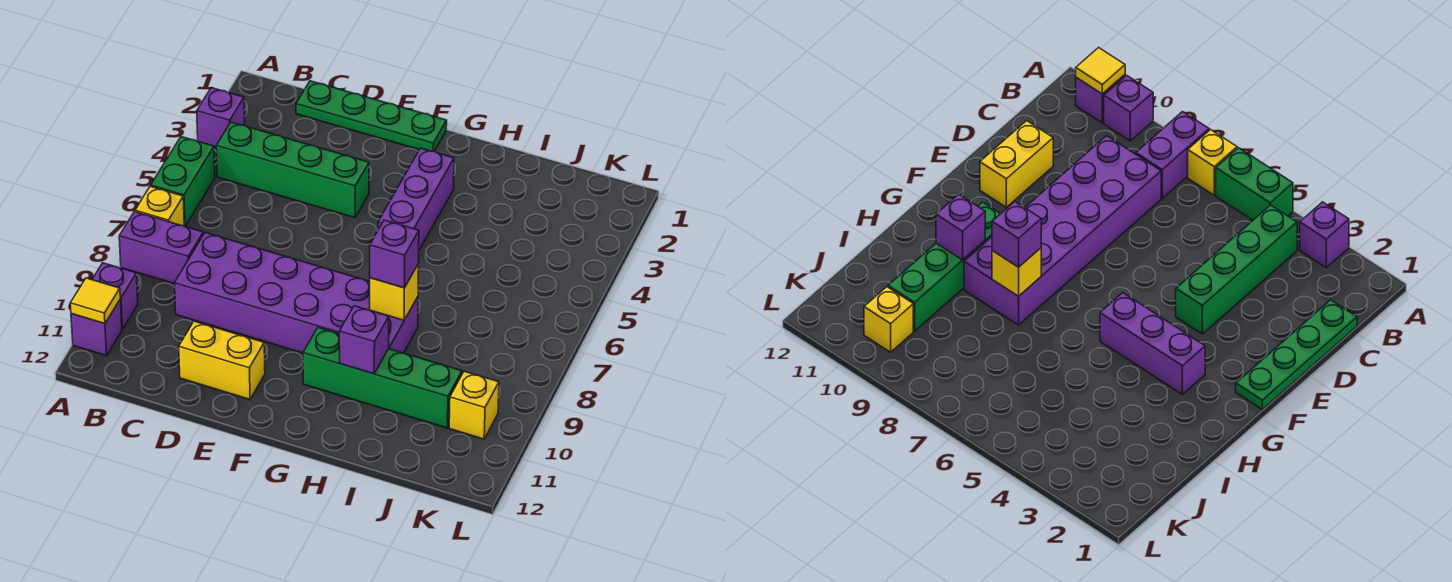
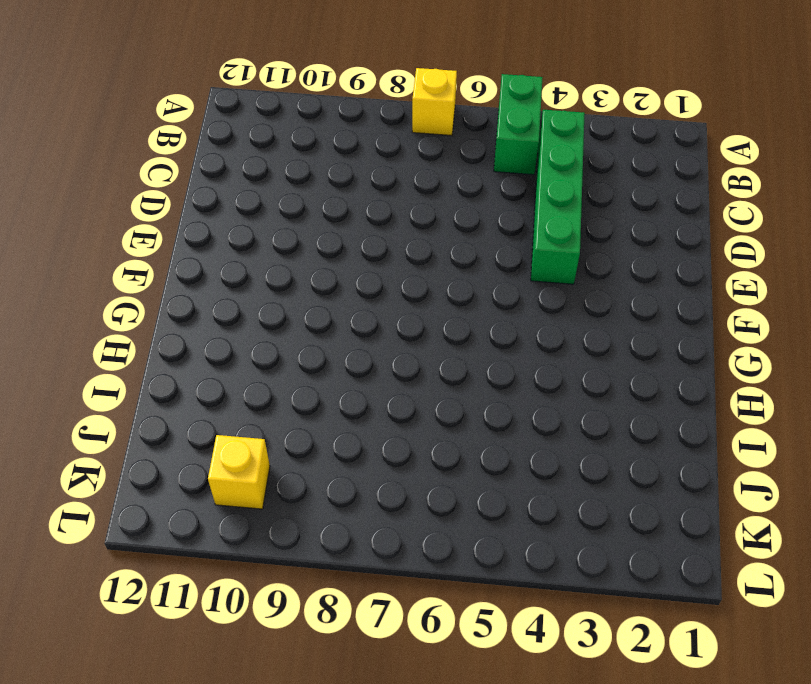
green brick A5:B5 level 1 -> green brick A5:A6 level 1
none -> purple brick A3 level 1
none -> purple brick A8:B8 level 1
none -> purple brick A10 level 1

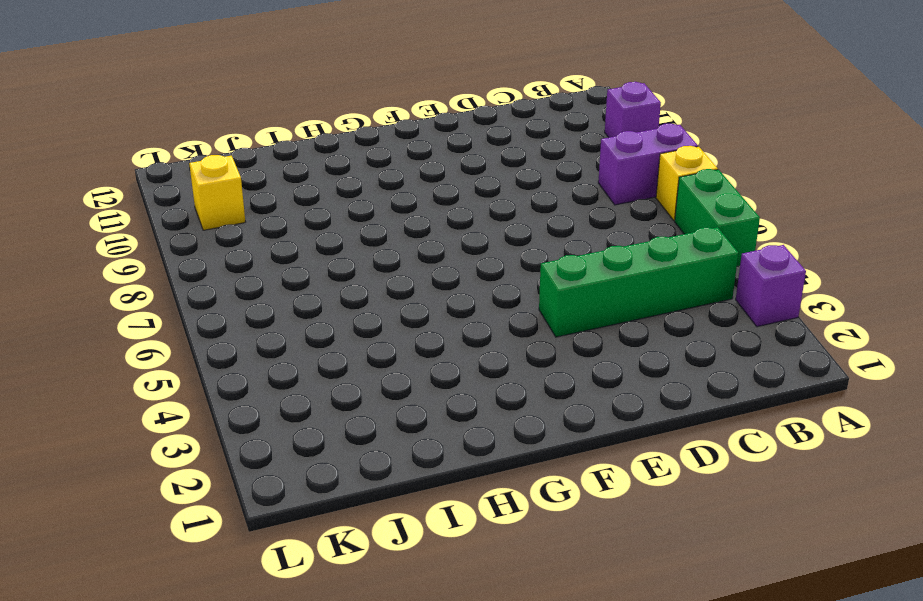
none -> purple brick A11 level 1
none -> green plate C1:F1 level 1
none -> purple brick C8:H9 level 1

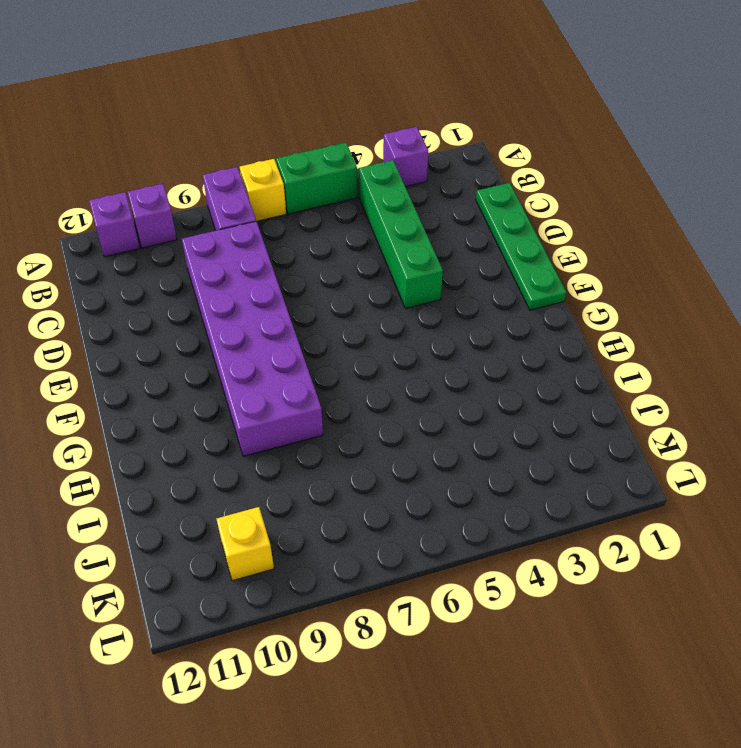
none -> yellow brick D11:E11 level 1
none -> purple brick G3:G5 level 1
none -> green brick G10:J10 level 1

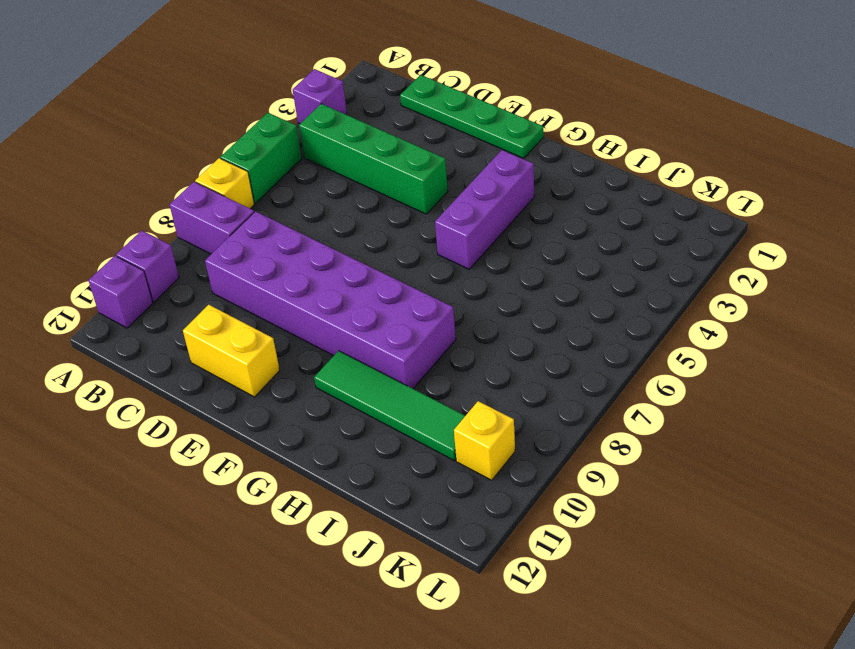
green tile G10:J10 level 1 -> green brick G10:J10 level 1
none -> yellow tile A11 level 2
none -> yellow brick H8 level 2
none -> purple brick H10 level 2

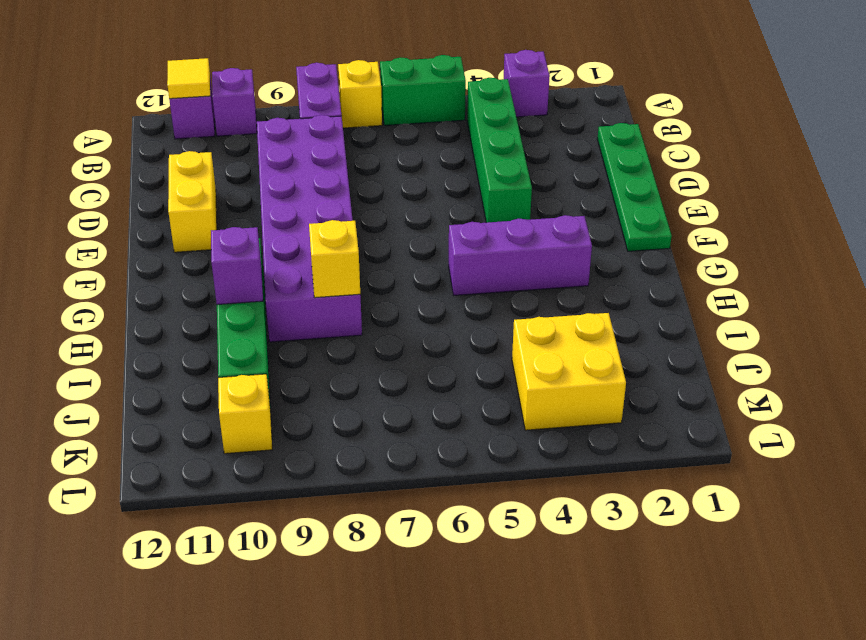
yellow brick J3:K4 level 1 -> none
none -> purple brick H8 level 3

